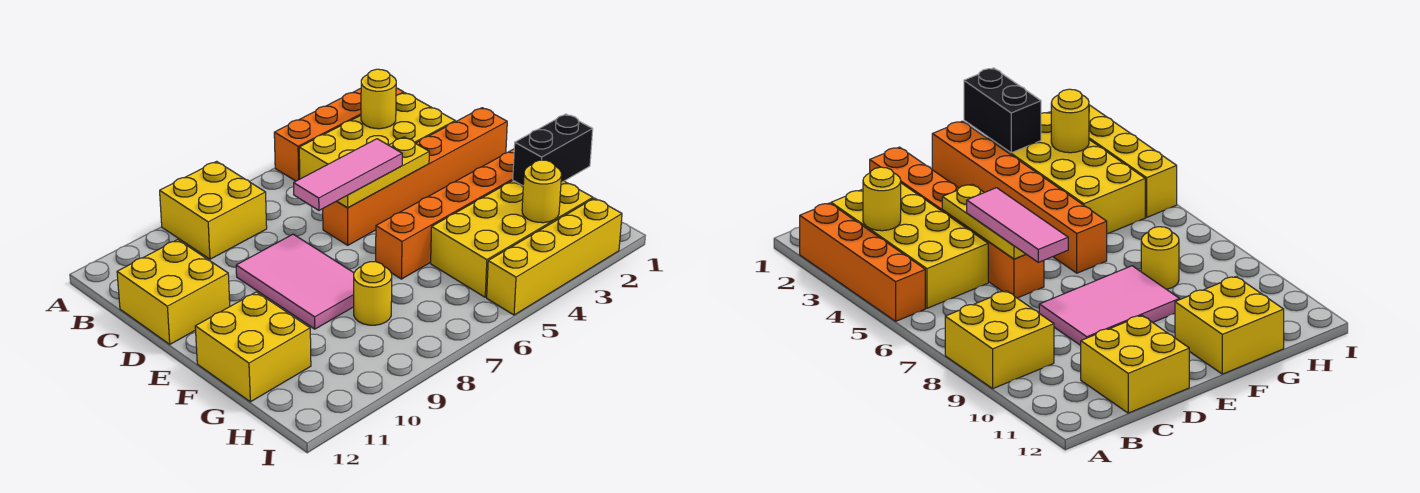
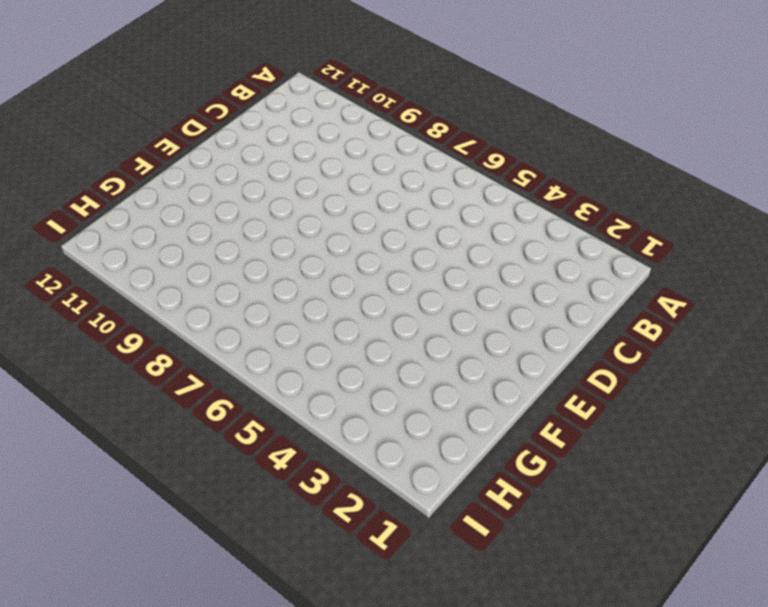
none -> orange brick A2:A5 level 1
none -> yellow brick A8:B9 level 1
none -> yellow brick B2:C5 level 1

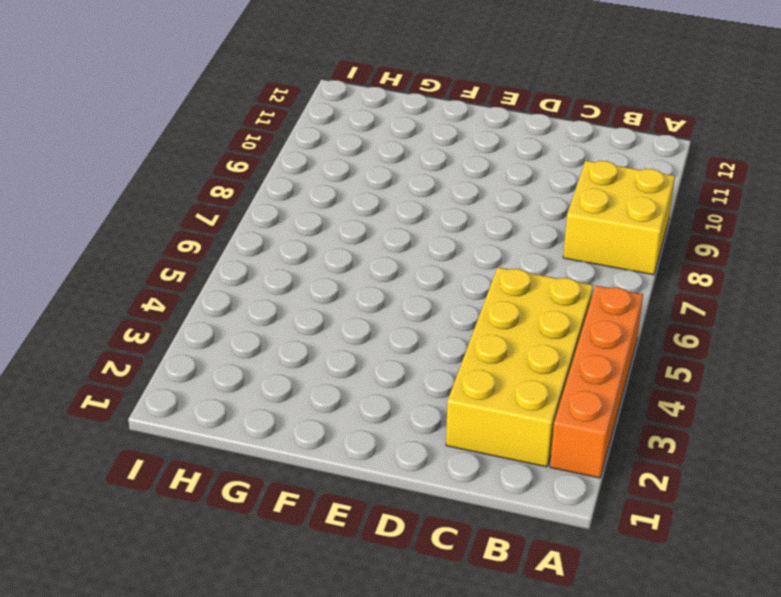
none -> yellow brick C11:D12 level 1
none -> orange brick D1:D6 level 1
none -> pink tile D8:F9 level 1

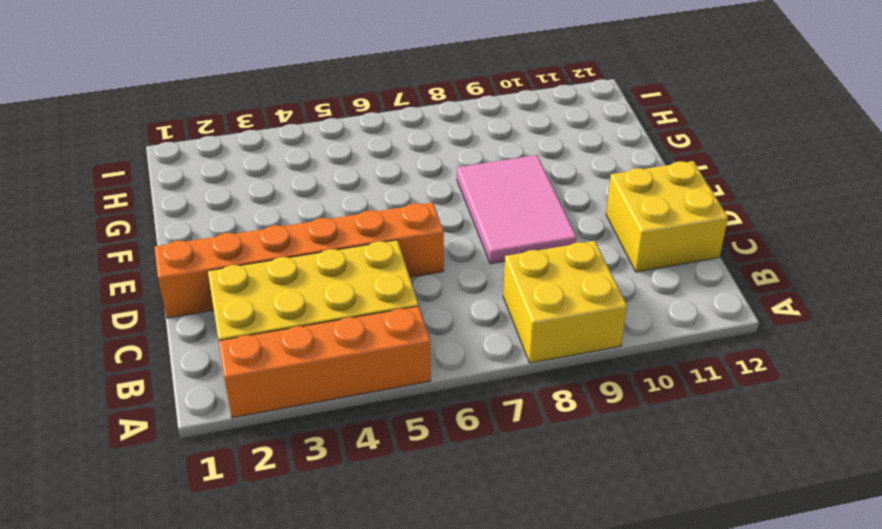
none -> orange brick F1:F6 level 1
none -> yellow brick F11:G12 level 1
none -> yellow brick G2:H5 level 1

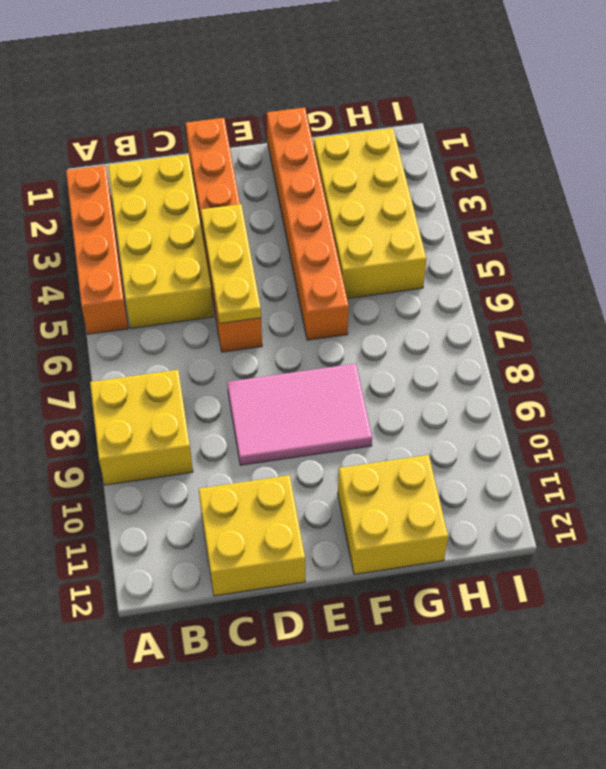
none -> yellow round brick G8 level 1
none -> yellow brick I2:I5 level 1
none -> yellow round brick B3 level 2

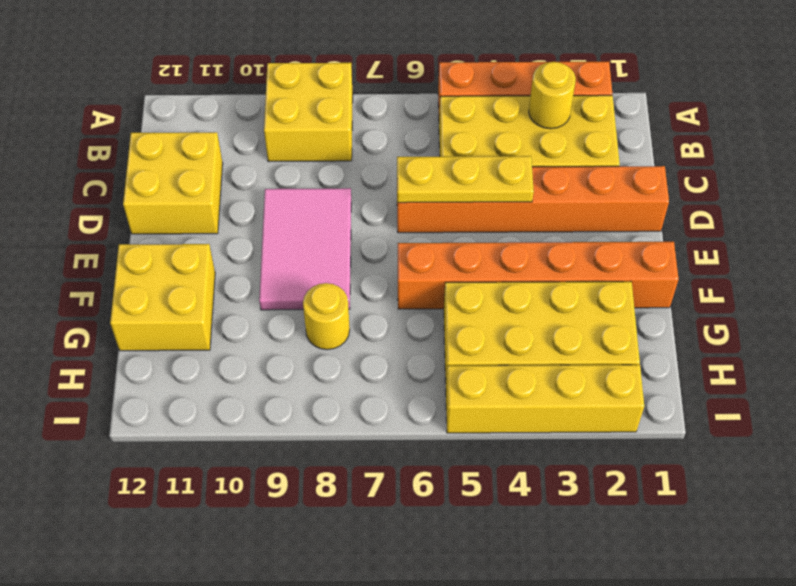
none -> black brick G1:G2 level 2
none -> yellow round brick H3 level 2
none -> pink tile D5:D7 level 3

